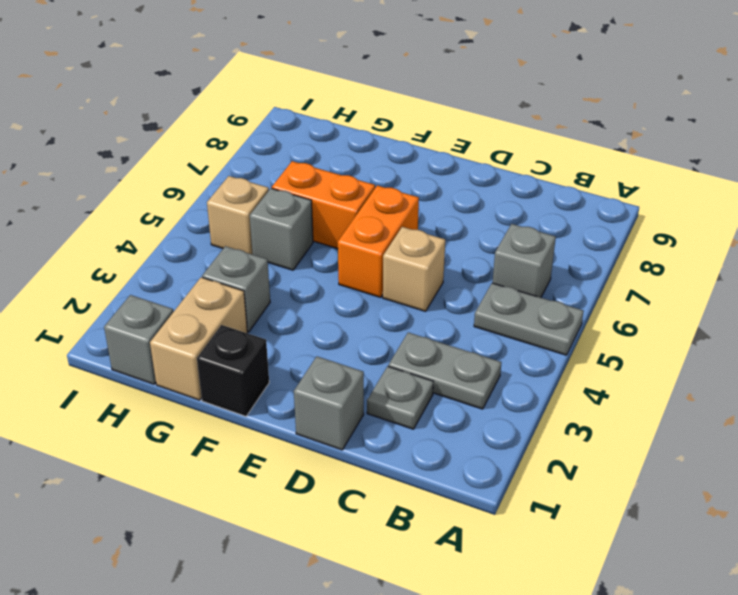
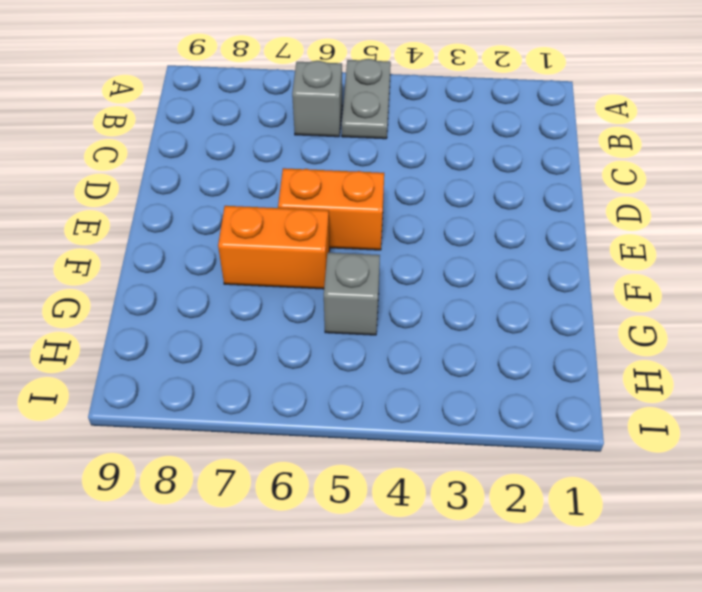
orange brick F6:F7 level 1 -> orange brick F6:G6 level 1
none -> grey plate B3:C3 level 1
none -> grey plate C2 level 1
none -> grey brick D1 level 1

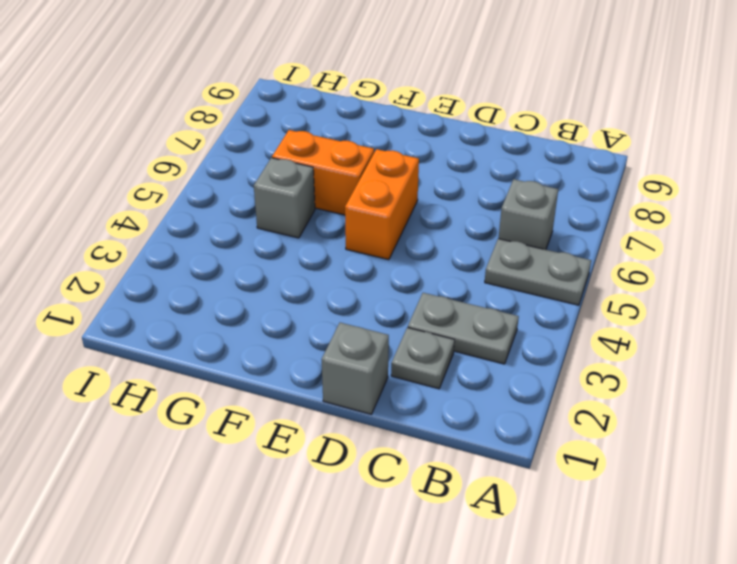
none -> tan brick D5 level 1
none -> black brick F1 level 1
none -> tan brick G1:G2 level 1

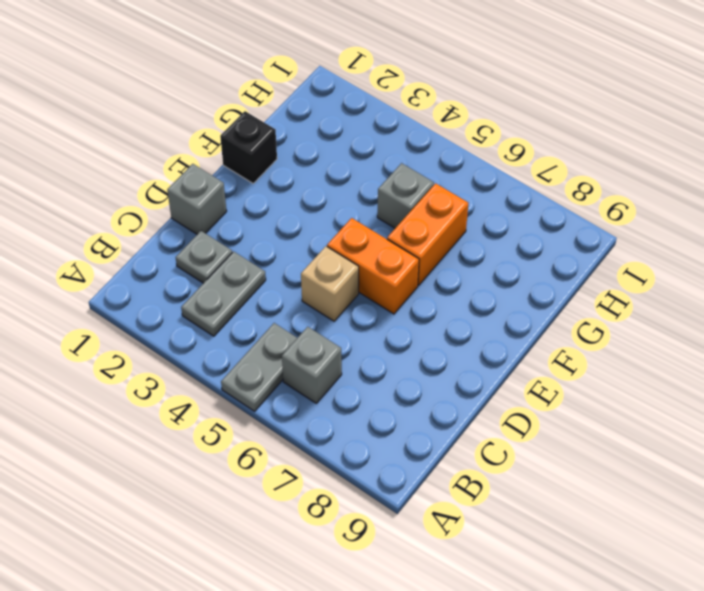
none -> tan brick G1:G2 level 1
none -> grey brick G3 level 1
none -> grey brick H1 level 1

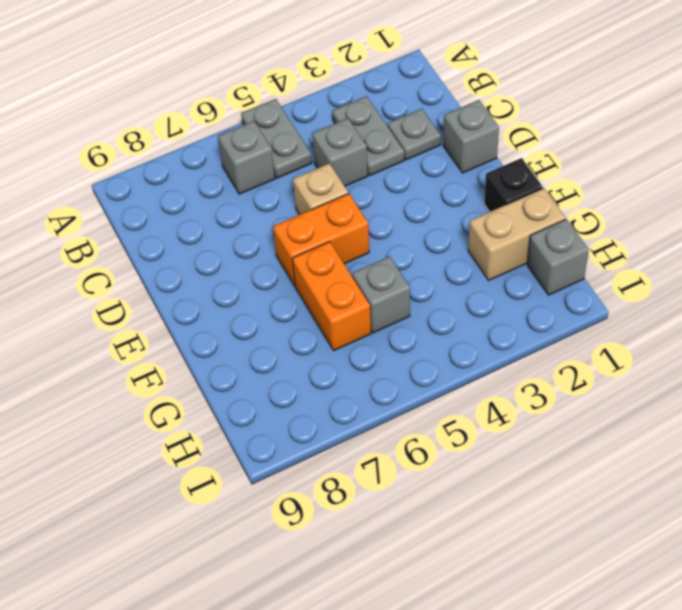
grey brick C4 level 1 -> grey brick G3 level 1
none -> tan brick H5 level 1

